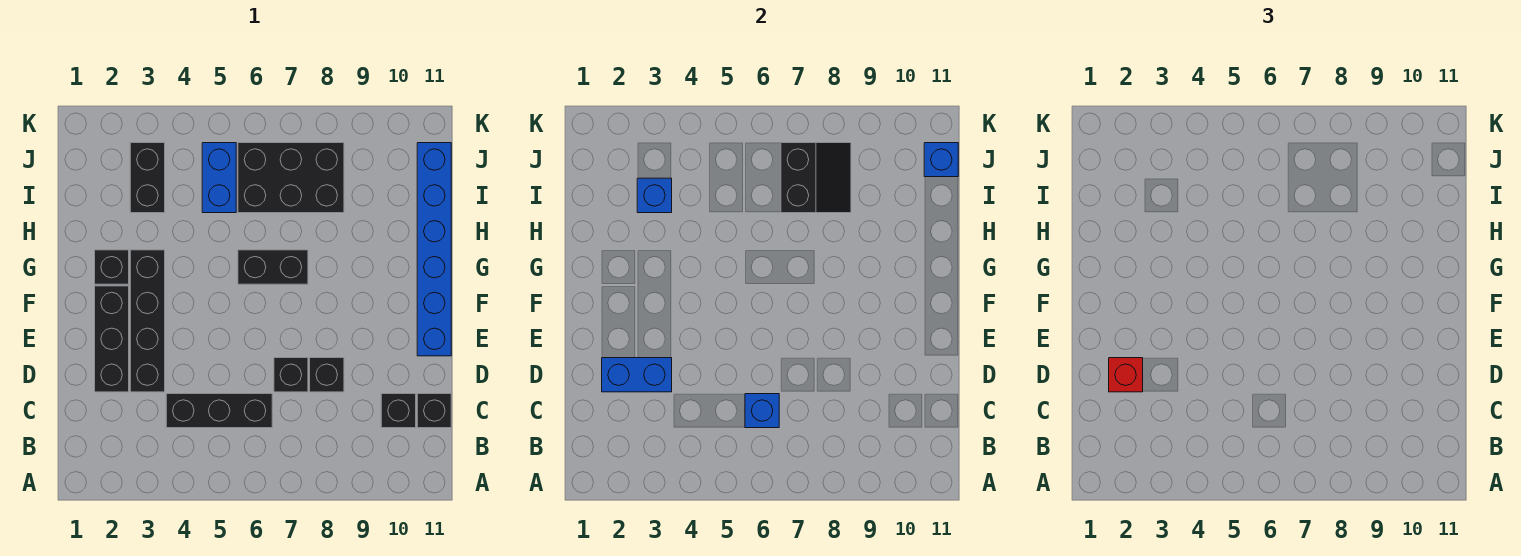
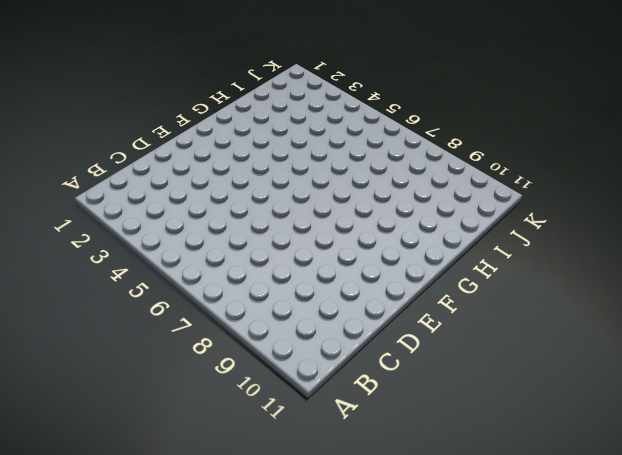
none -> black brick C4:C6 level 1
none -> black brick C10 level 1
none -> black brick C11 level 1

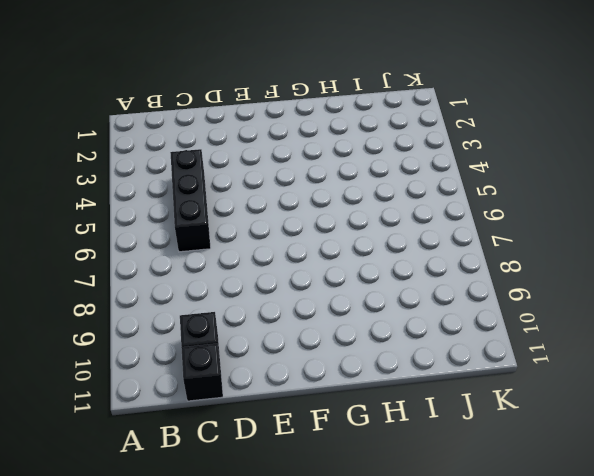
none -> black brick D2:F2 level 1
none -> black brick D3:G3 level 1
none -> black brick D7 level 1

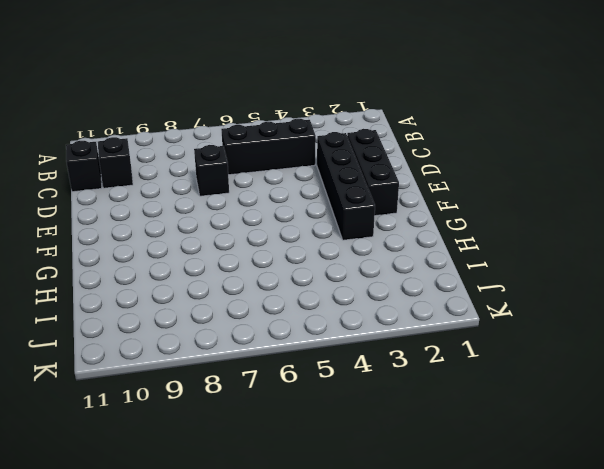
none -> black brick D8 level 1
none -> blue brick E11:J11 level 1
none -> black brick G2 level 1

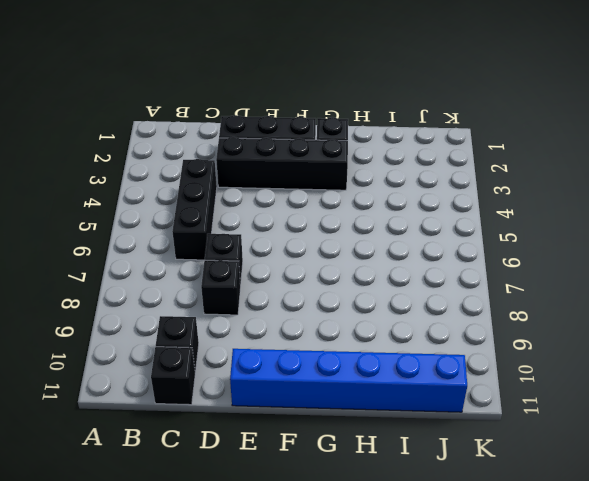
none -> black brick G6:G7 level 1
none -> black brick I3:J3 level 1
none -> blue brick I5:J5 level 1

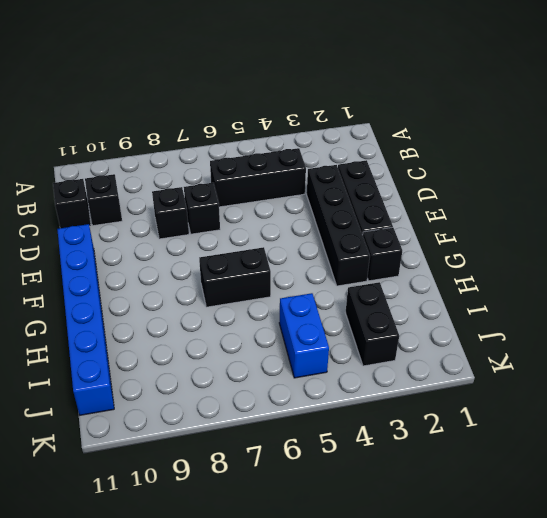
none -> black brick I6:J8 level 1
none -> blue brick C6 level 2
none -> blue brick D2:D3 level 2

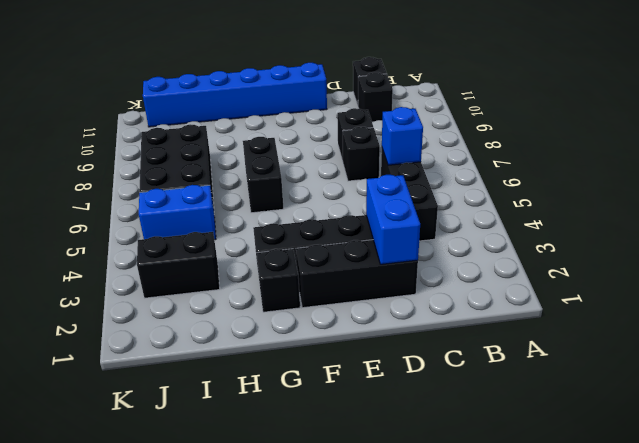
none -> blue brick I3 level 2
none -> black slope I7:J8 level 2 top 7
none -> blue brick J11 level 2

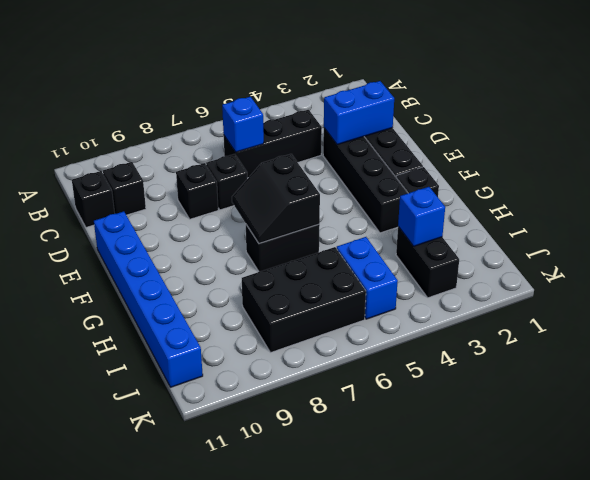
black slope F6:G7 level 2 top 6 -> black slope I7:J8 level 2 top 7
none -> blue brick J11 level 2
none -> red brick D2 level 3

